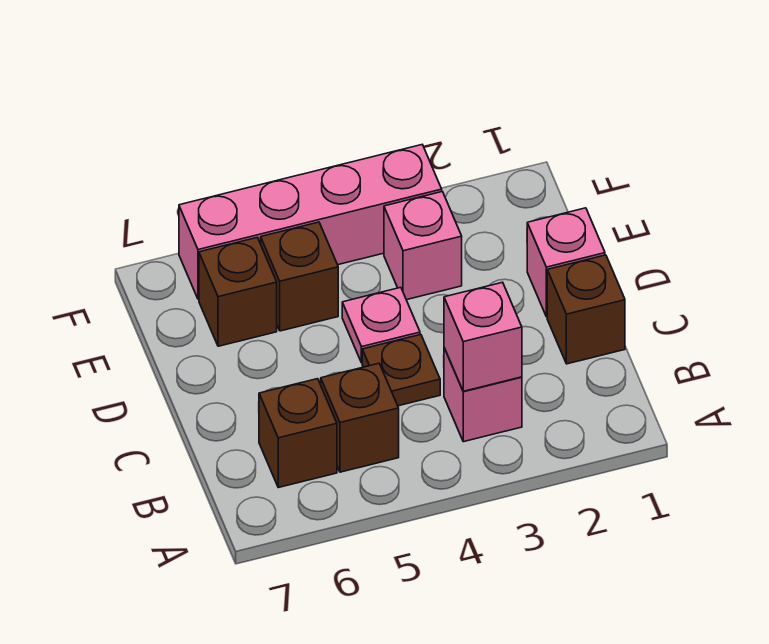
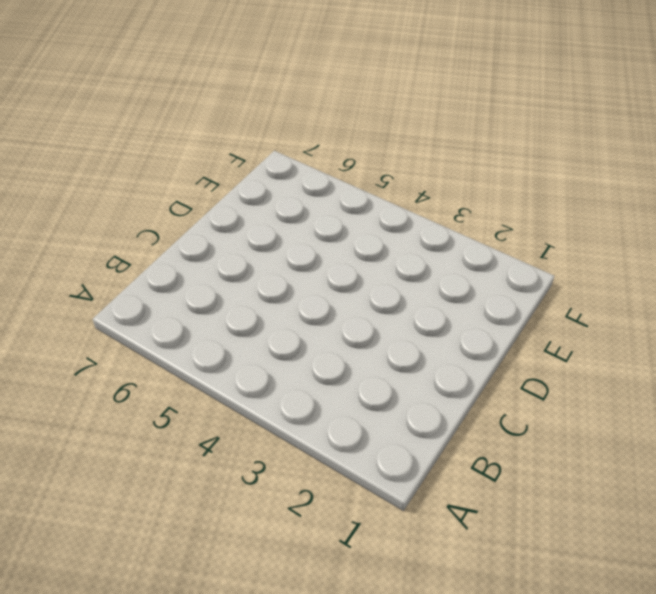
none -> pink brick B3 level 1
none -> brown brick B5 level 1
none -> brown brick B6 level 1

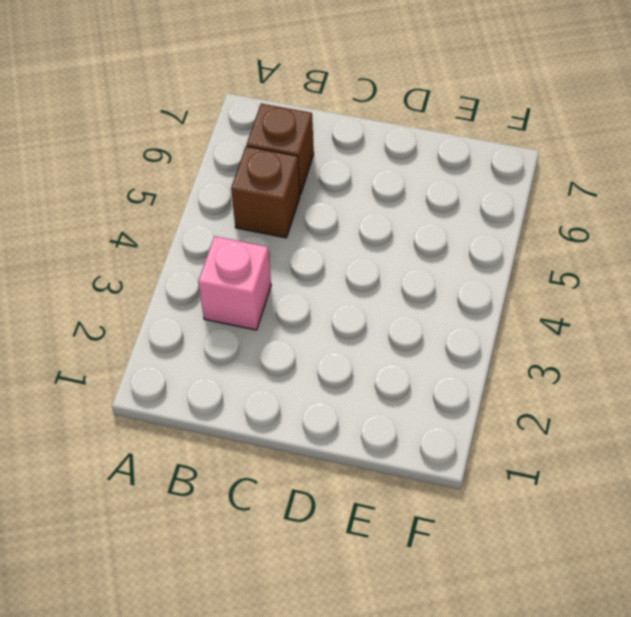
none -> brown brick C1 level 1
none -> brown plate C4 level 1
none -> pink brick D1 level 1

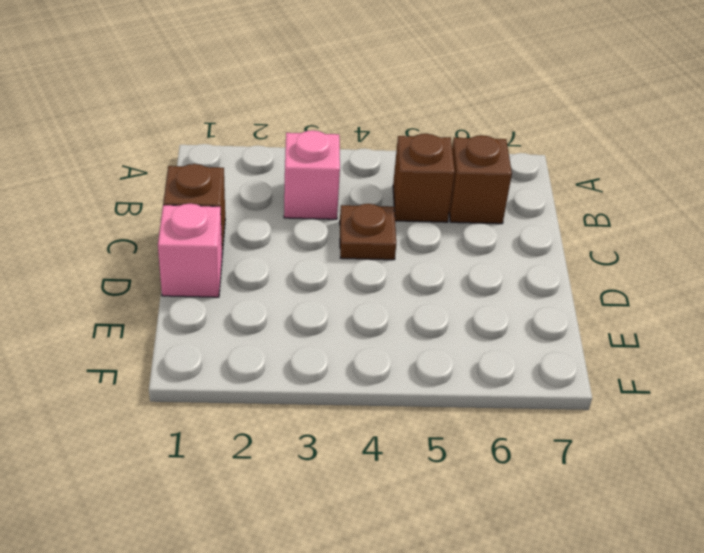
none -> pink plate D4 level 1
none -> pink brick E3 level 1
none -> brown brick E5 level 1

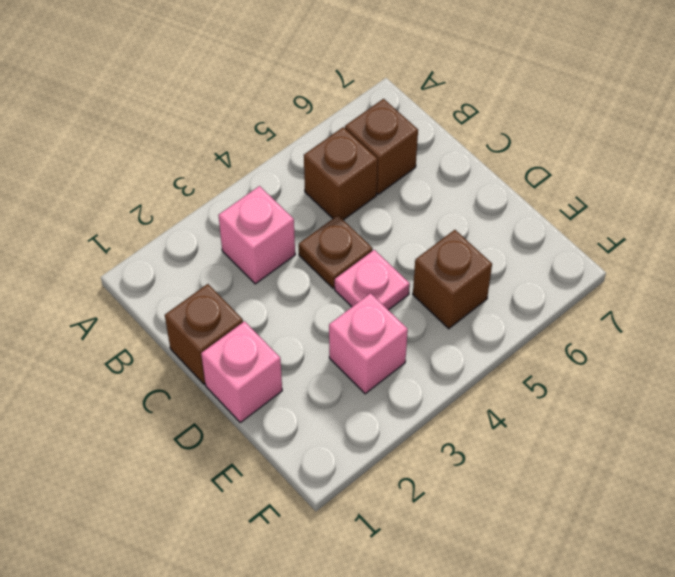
none -> brown brick E6 level 1
none -> pink brick F3:F6 level 1
none -> pink brick B3 level 2

